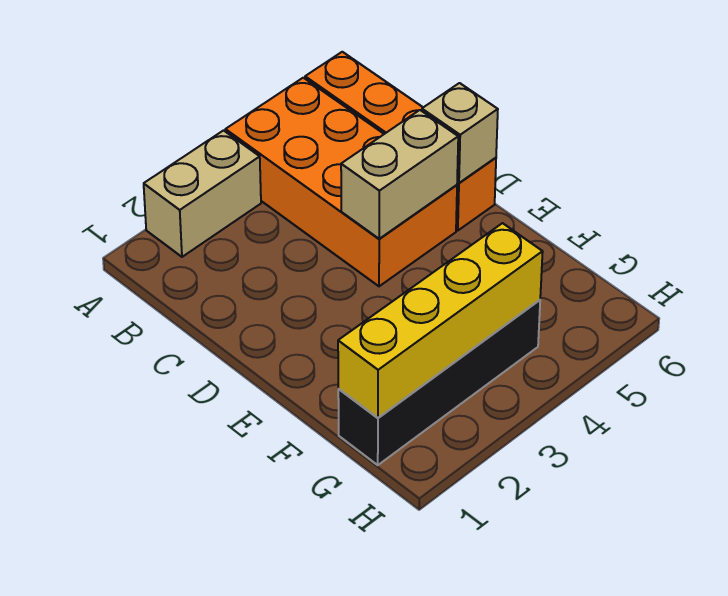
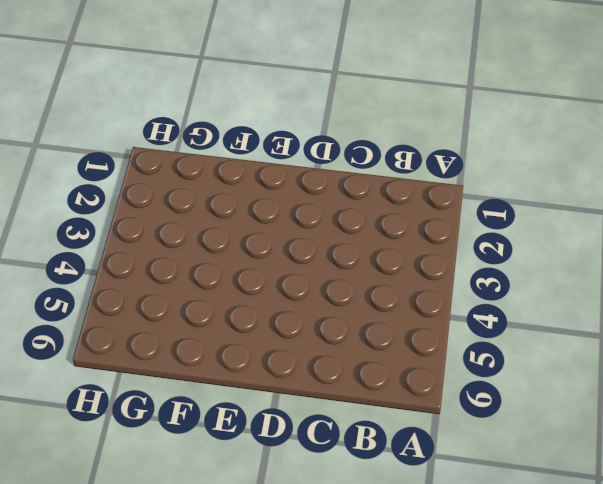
none -> tan brick A2:A3 level 1
none -> orange brick A4:D5 level 1

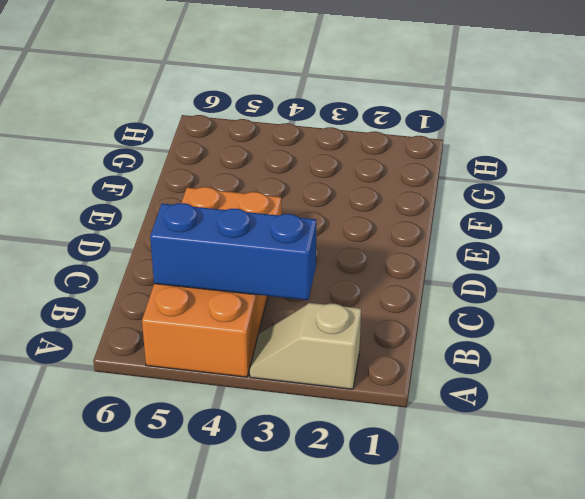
tan slope A2:A3 level 1 top 2 -> tan brick A2:A3 level 1
blue brick B3:B5 level 2 -> none
none -> orange brick A6:D6 level 1
none -> black brick G1:G4 level 1

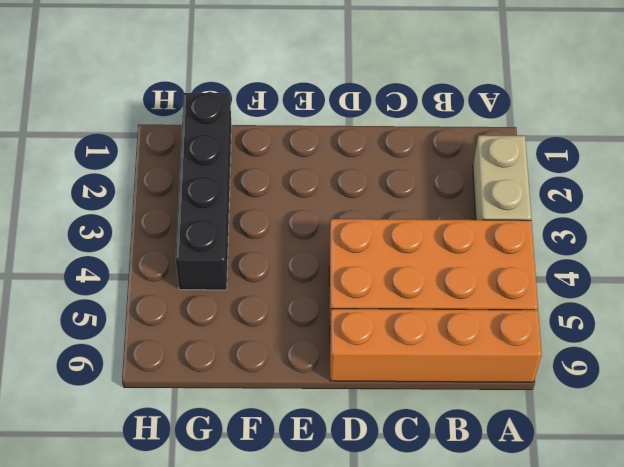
none -> tan brick D4:D5 level 2
none -> tan brick D6 level 2

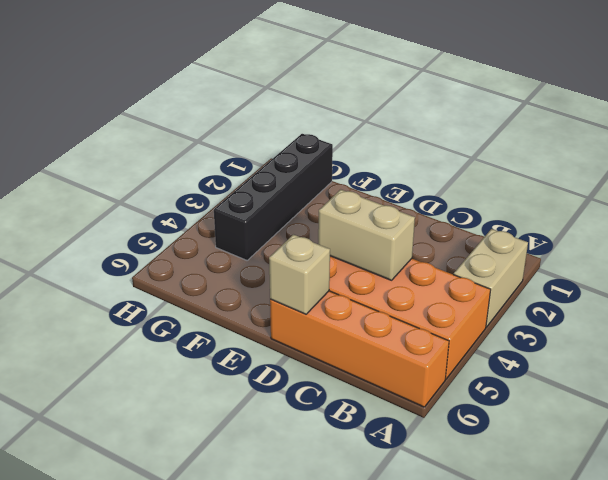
tan brick C4:D4 level 2 -> tan brick D4:D5 level 2
none -> yellow brick G1:G4 level 2

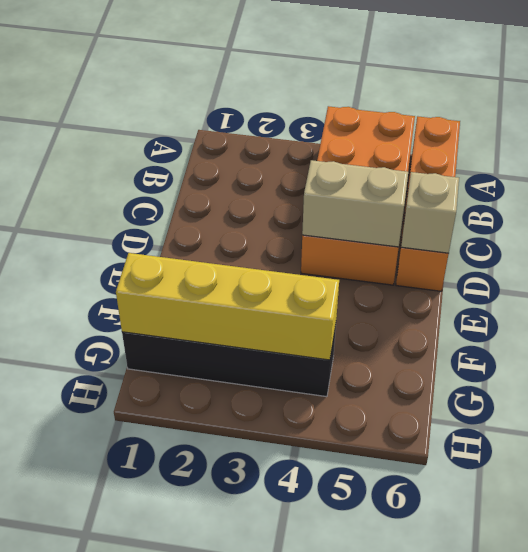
none -> tan brick A2:A3 level 1

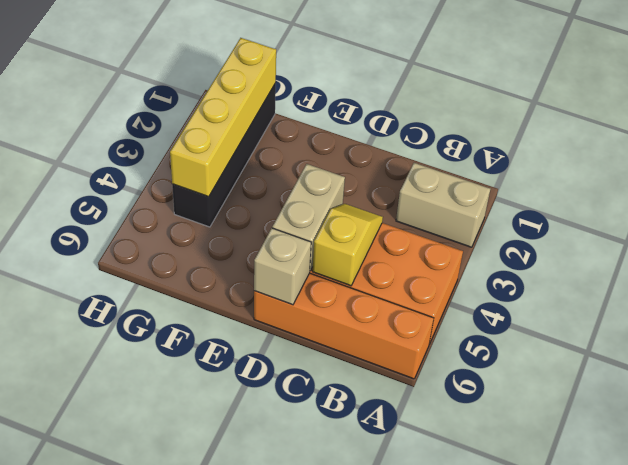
tan brick A2:B2 level 1 -> tan brick A2:A3 level 1
yellow slope C4:C5 level 2 top 5 -> none

